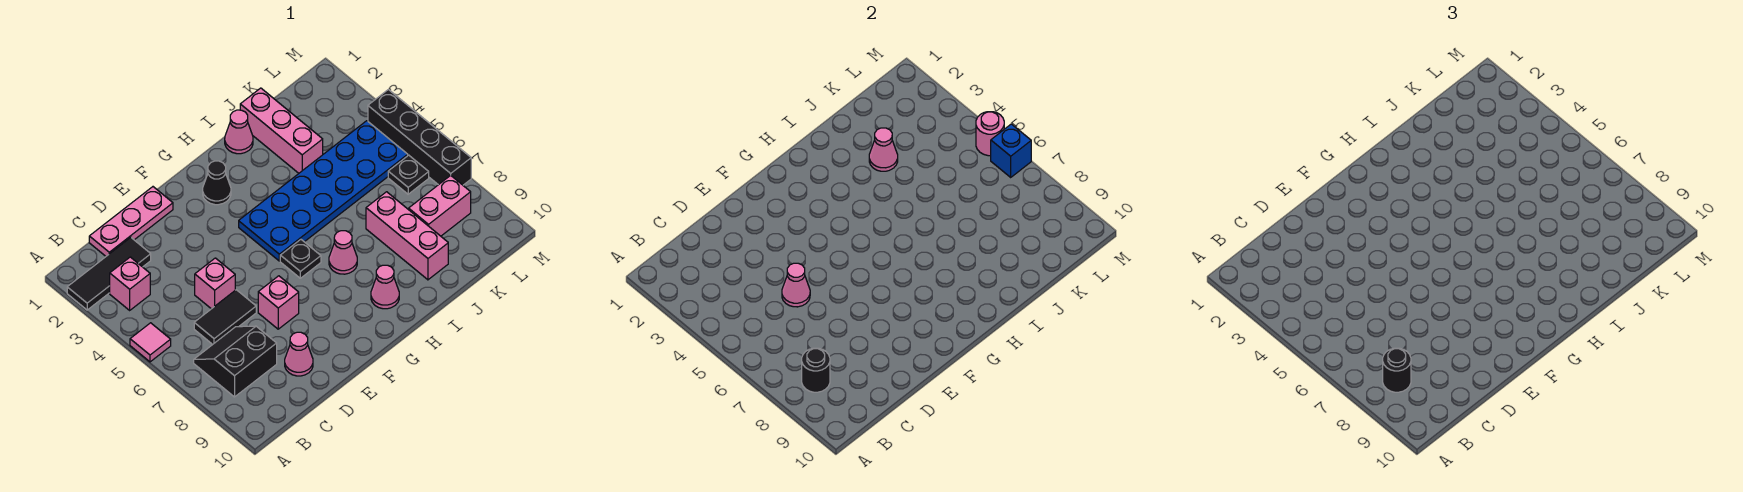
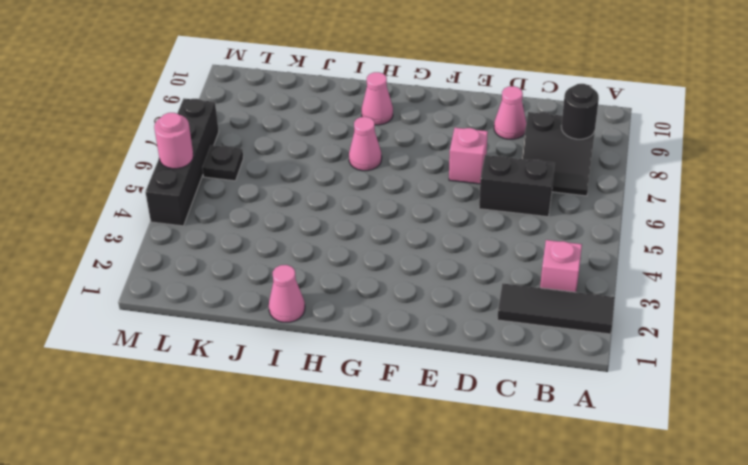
black brick C6:D6 level 1 -> black tile C6:D6 level 1
none -> pink tile A5 level 1
none -> pink plate C1:E1 level 1
none -> pink brick D5 level 1

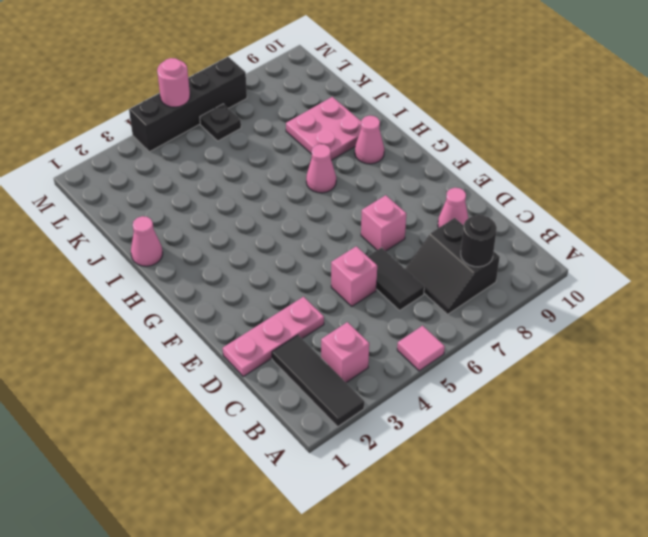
pink plate D1:D3 level 1 -> pink plate C1:E1 level 1
pink plate I8:J9 level 1 -> pink brick J7:J9 level 1
none -> black cone G2 level 1
none -> blue plate G4:L5 level 1
none -> black plate G6 level 1

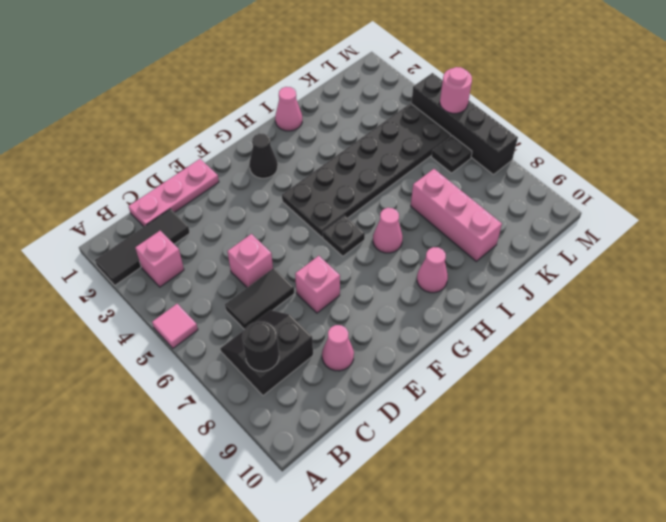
black plate G4:L5 level 1 -> blue plate G4:L5 level 1
none -> pink brick J1:J3 level 1
none -> pink brick K8:L8 level 1
none -> pink cone D5 level 2

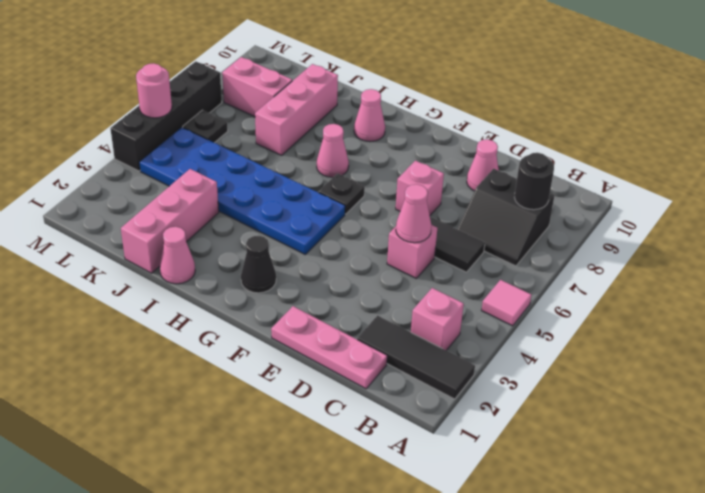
none -> pink cone J3 level 2
none -> blue brick M6 level 2
none -> black round brick B8 level 3

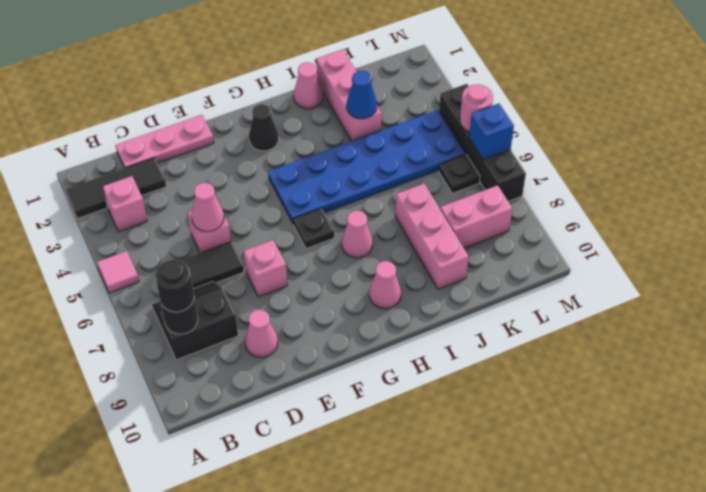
blue cone J3 level 2 -> pink cone J3 level 2

